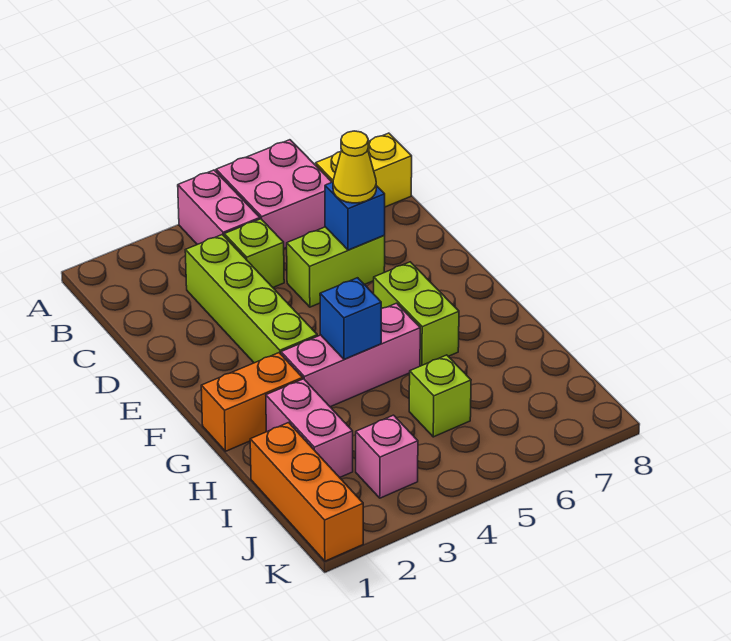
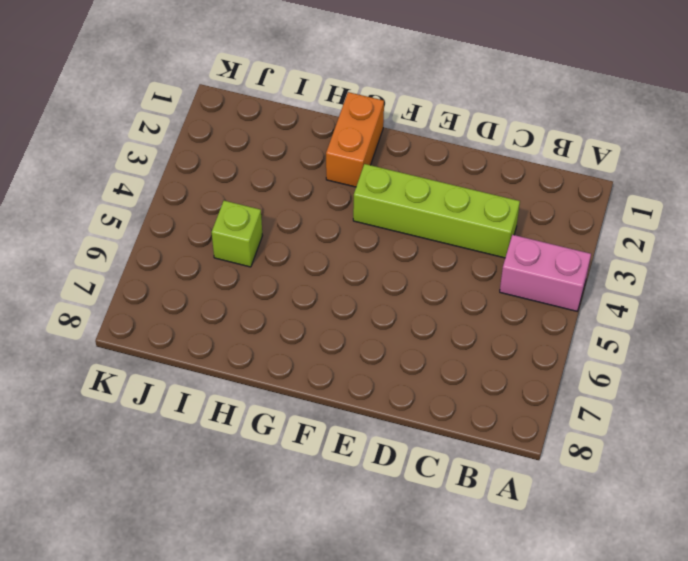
none -> pink brick A5:B6 level 1
none -> yellow brick B7:B8 level 1
none -> lime brick C4 level 1

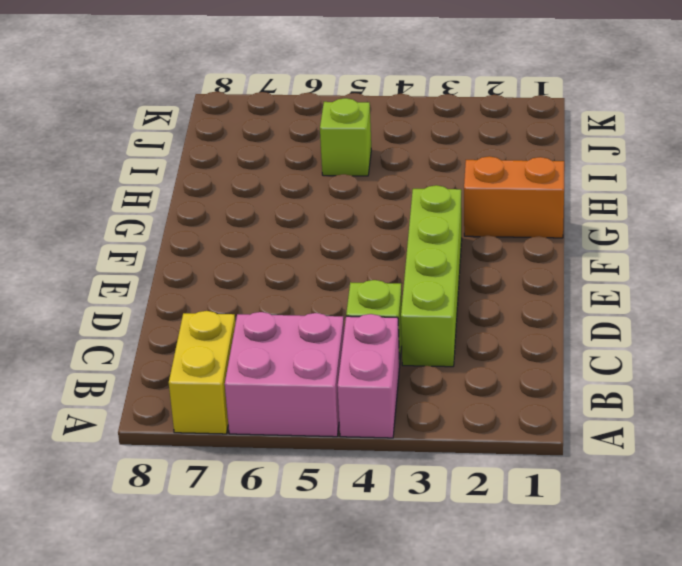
yellow brick A7:B7 level 1 -> yellow brick B7:B8 level 1
none -> lime brick D5:D6 level 1
none -> lime brick F6:G6 level 1
none -> pink brick G3:G5 level 1

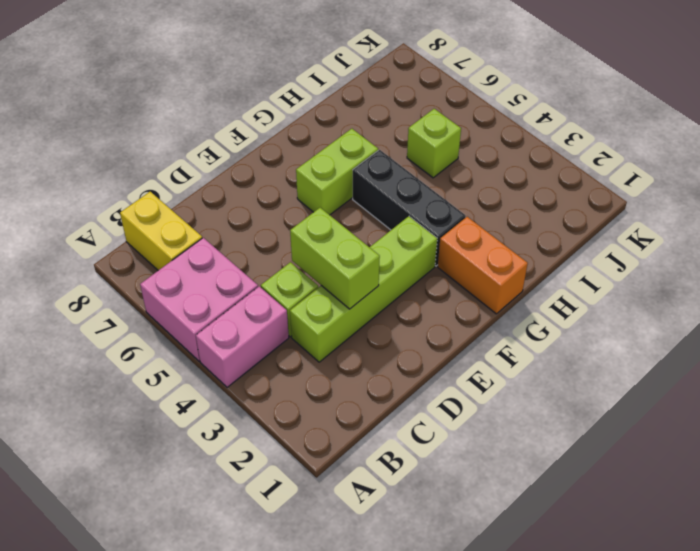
lime brick D3:D4 level 2 -> lime brick D5:D6 level 1
black brick G3:G5 level 1 -> pink brick G3:G5 level 1
none -> pink brick H2:I2 level 1
none -> orange brick I1:K1 level 1
none -> pink brick J3 level 1

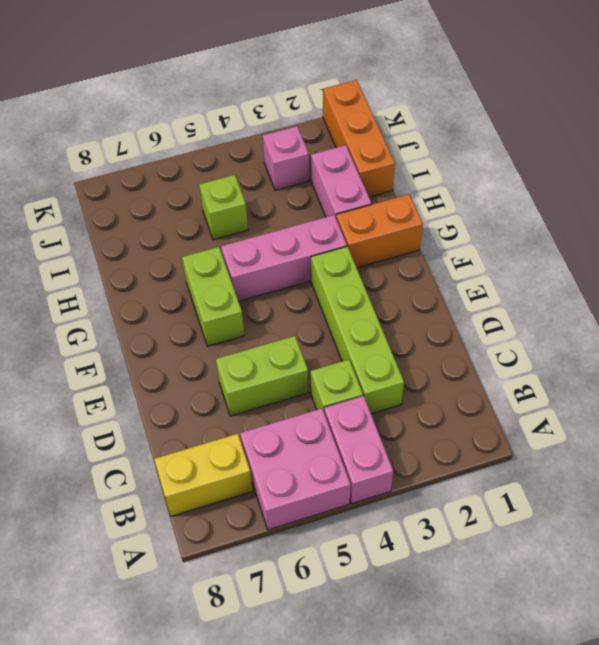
none -> blue brick D6 level 2
none -> blue brick G4 level 2
none -> yellow cone D6 level 3

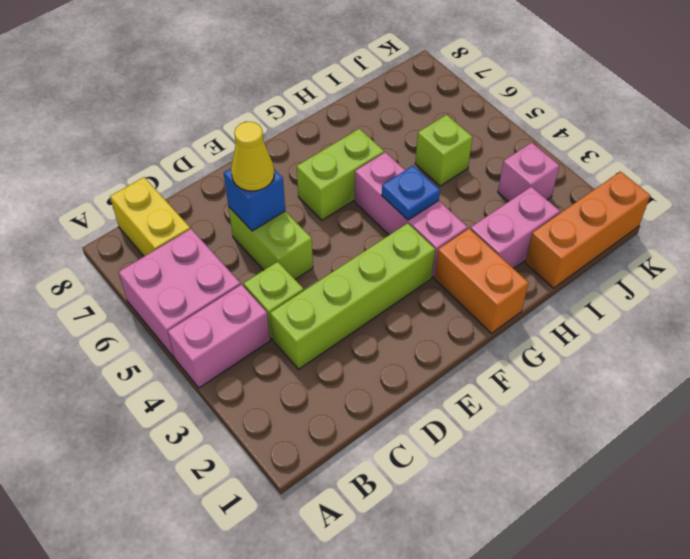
blue plate G4 level 2 -> blue brick G4 level 2

